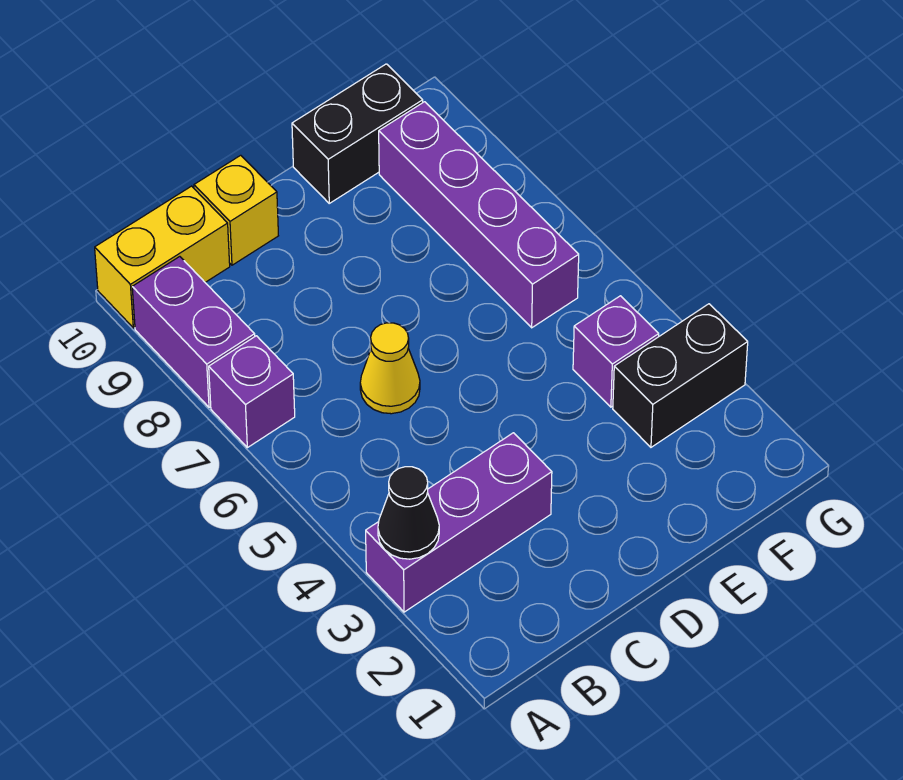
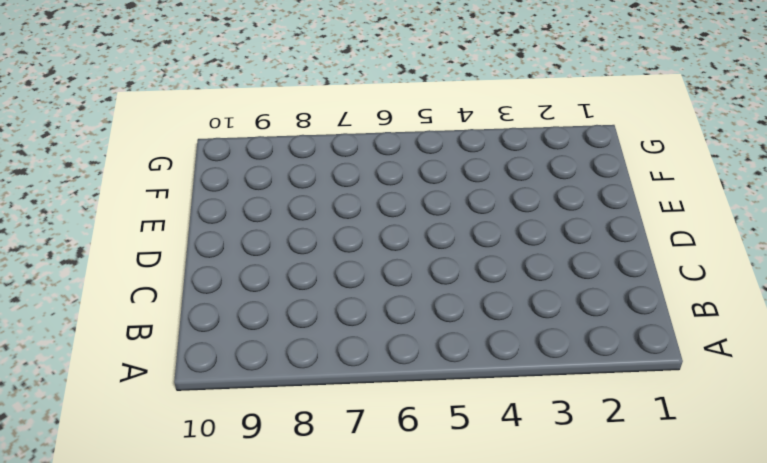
none -> purple brick A3:C3 level 1
none -> purple brick A7 level 1

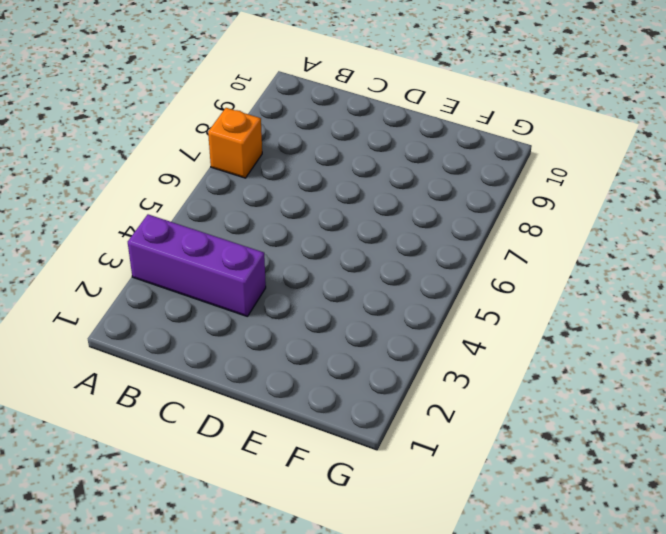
orange brick A7 level 1 -> purple brick A7 level 1
none -> purple brick A8:A9 level 1
none -> yellow brick A10:B10 level 1

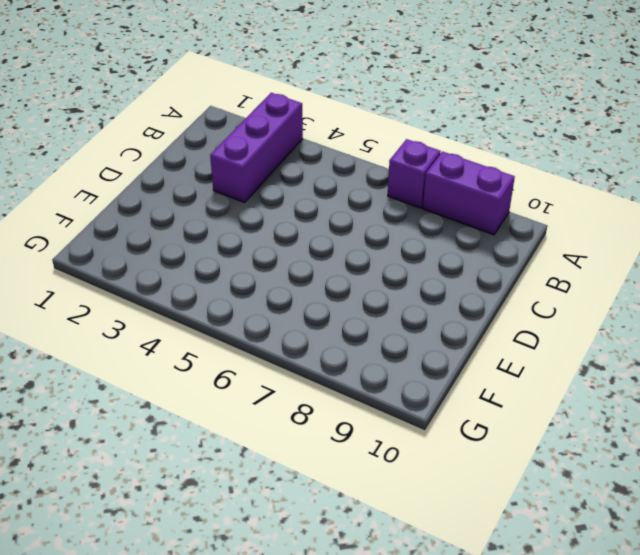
none -> yellow brick A10:B10 level 1
none -> yellow cone C6 level 1

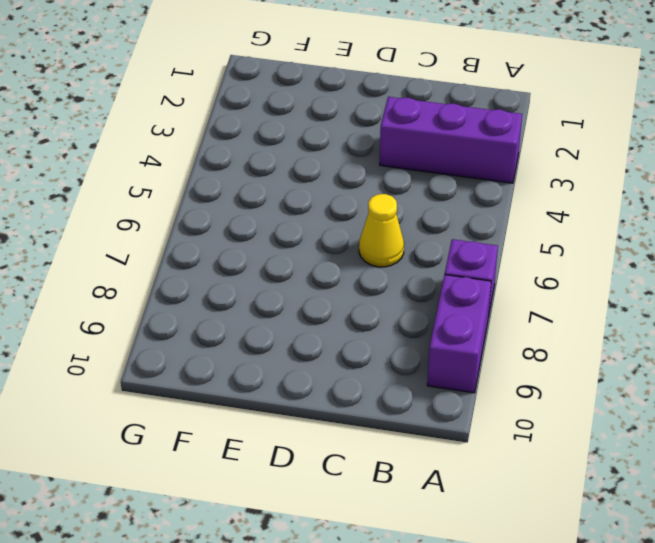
none -> yellow brick A10:B10 level 1
none -> yellow brick C10 level 1

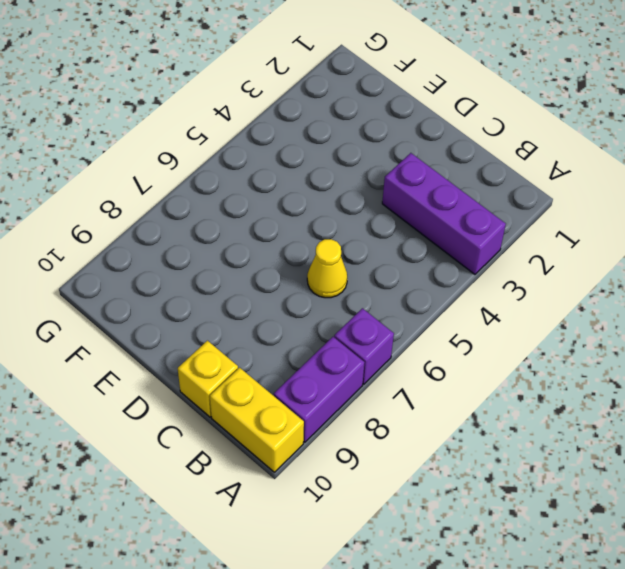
none -> black brick E10:F10 level 1
none -> black brick F3:G3 level 1

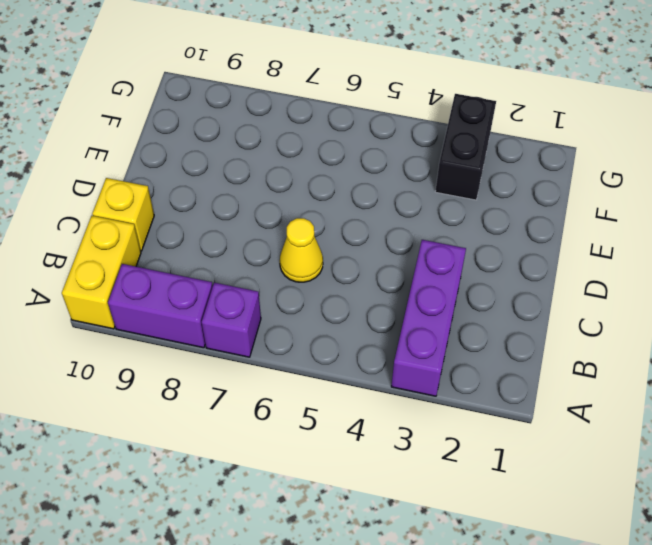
none -> black brick E10:F10 level 1
none -> purple brick F4 level 1

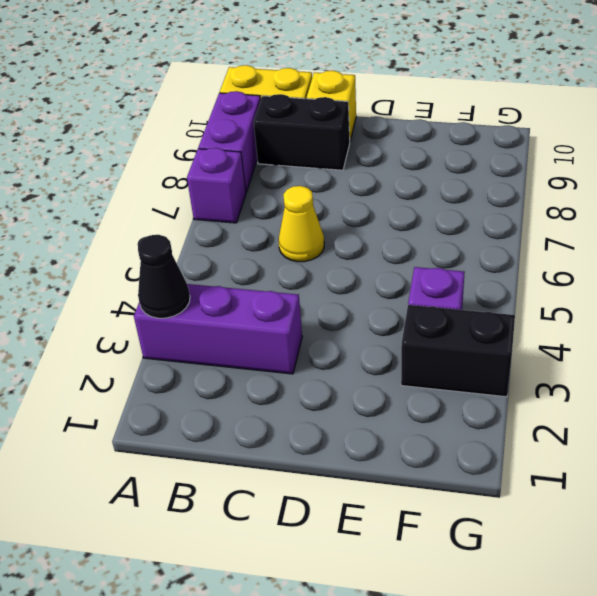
black brick B9:C9 level 1 -> black brick E10:F10 level 1
none -> purple brick F6:F9 level 1

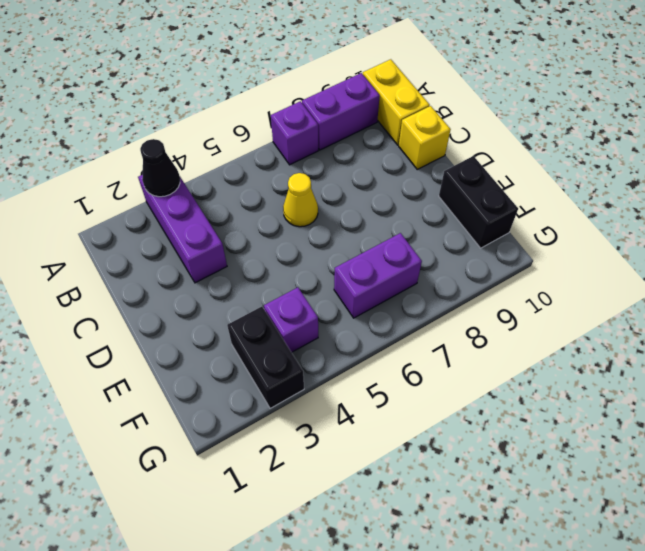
purple brick F6:F7 level 1 -> purple brick F6:F9 level 1

